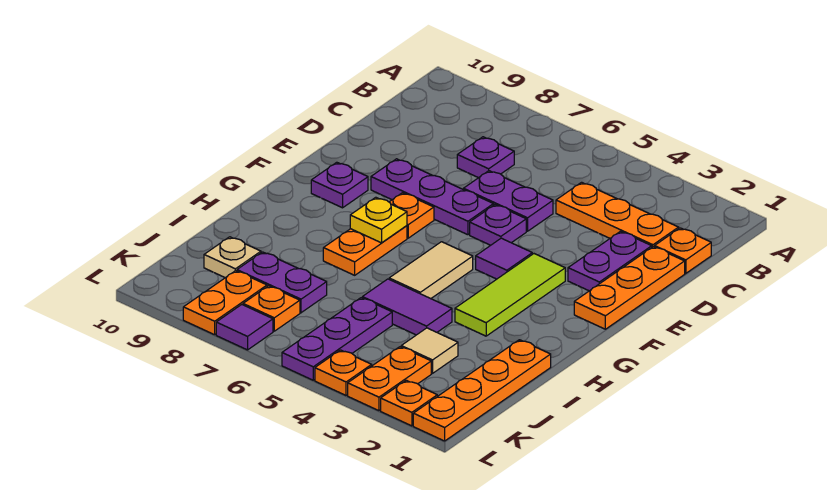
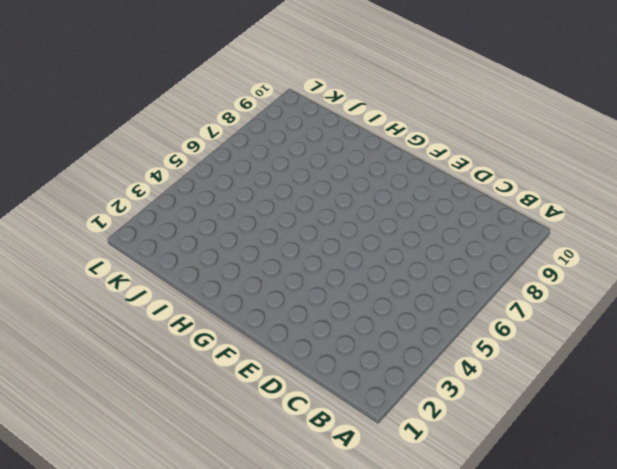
none -> orange plate C1 level 1
none -> orange plate C2:C4 level 1
none -> purple plate C7 level 1

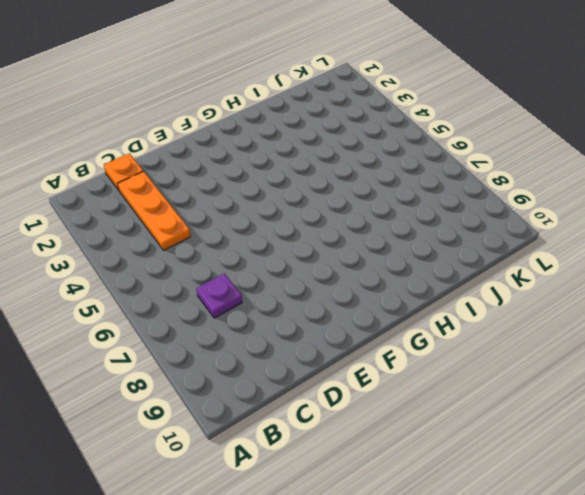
none -> orange plate D1:F1 level 1
none -> purple plate D2:E2 level 1
none -> purple plate D5:D6 level 1

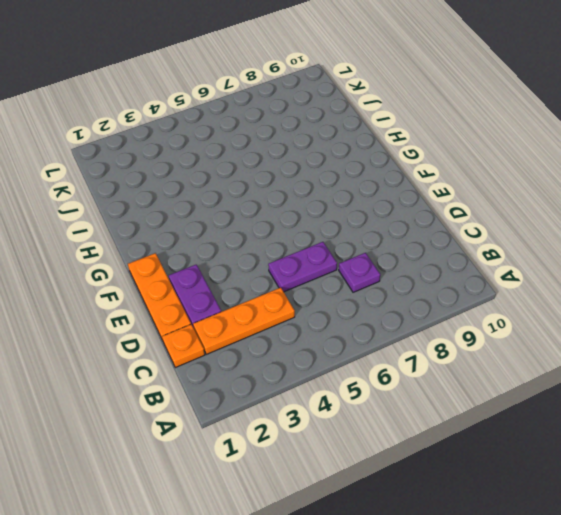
none -> purple plate E5 level 1
none -> purple plate E6:E8 level 1
none -> lime tile F3:H3 level 1

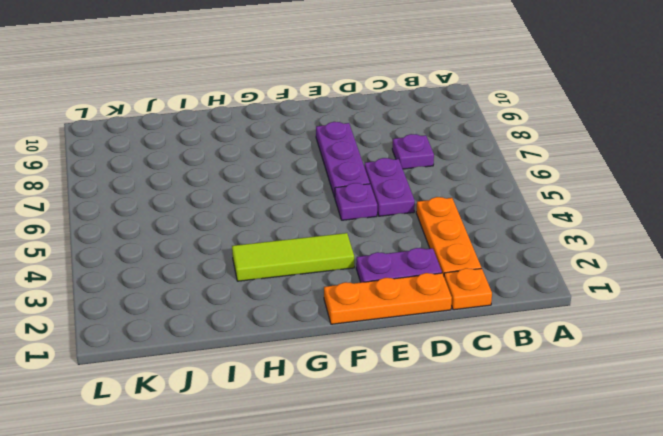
none -> purple tile F4 level 1
none -> orange plate F7 level 1
none -> purple plate F9 level 1

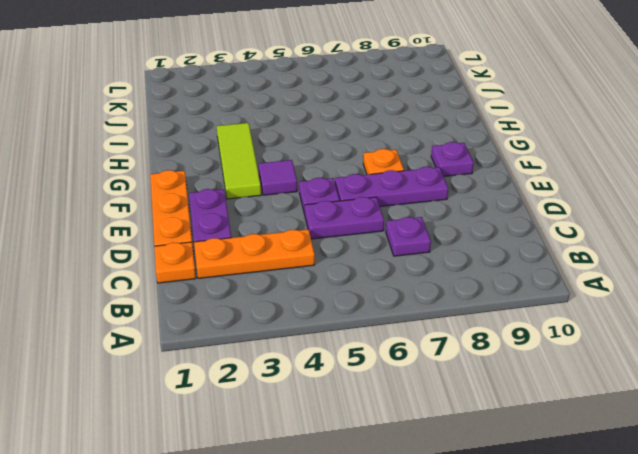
none -> tan tile G5:H5 level 1
none -> orange plate G7:H7 level 1
none -> orange plate I1:L1 level 1

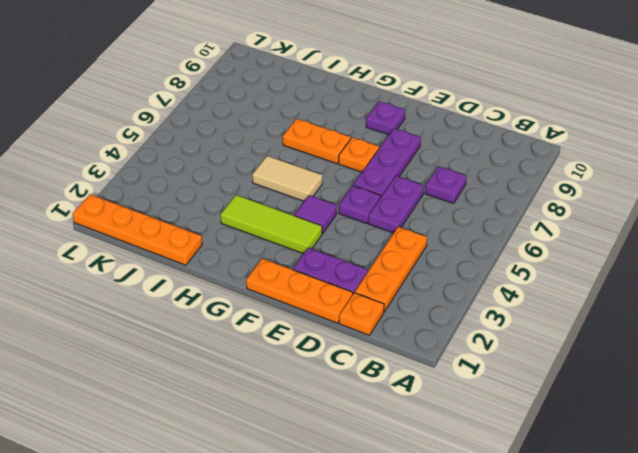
none -> purple tile I4:I5 level 1
none -> tan tile J3 level 1
none -> purple plate J5:L5 level 1

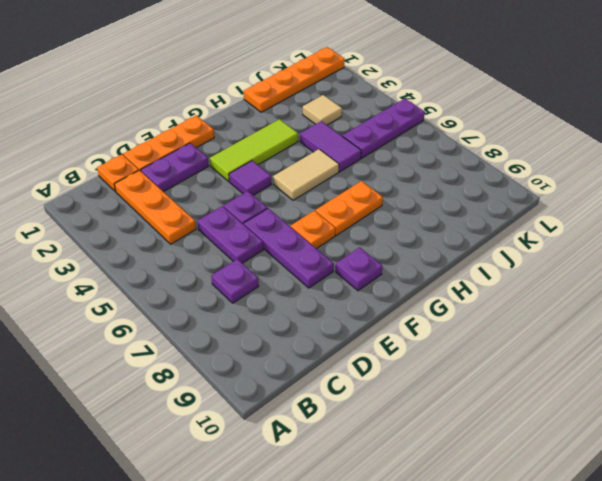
none -> purple plate J7:J8 level 1
none -> tan plate J9 level 1
none -> orange plate K3:L3 level 1

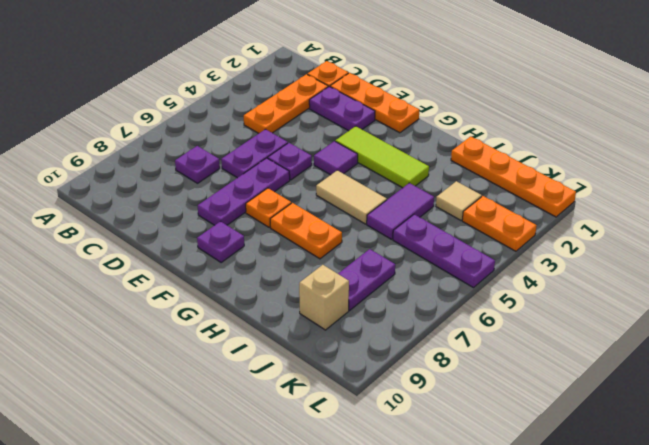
tan brick J9 level 1 -> tan plate J9 level 1
none -> orange plate K7 level 1
none -> orange plate K8:L8 level 1
none -> orange plate L2 level 1

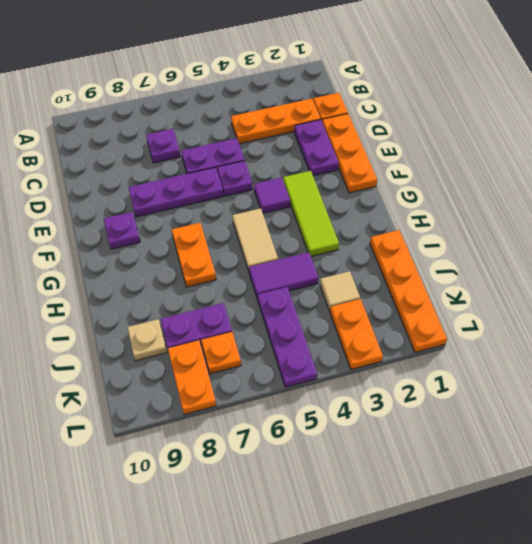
none -> orange plate F7 level 1
none -> orange plate L2 level 1
none -> orange plate L4 level 1

